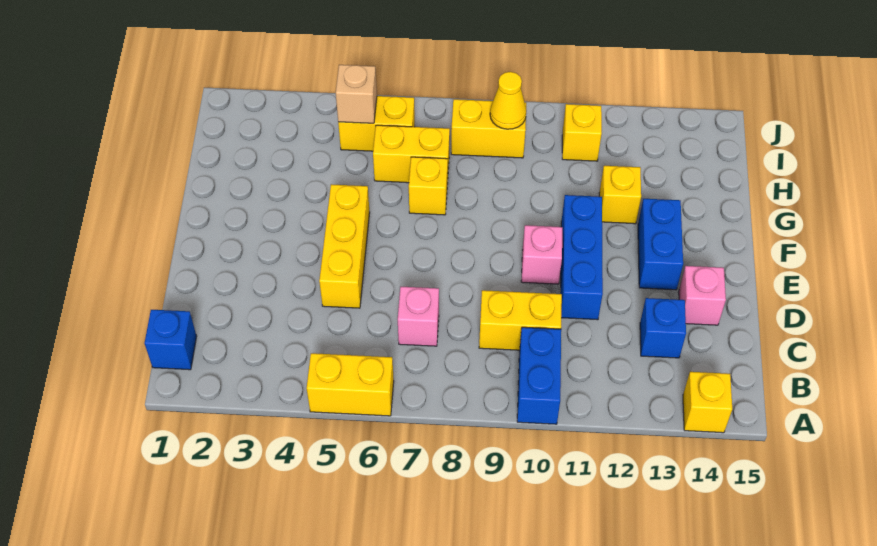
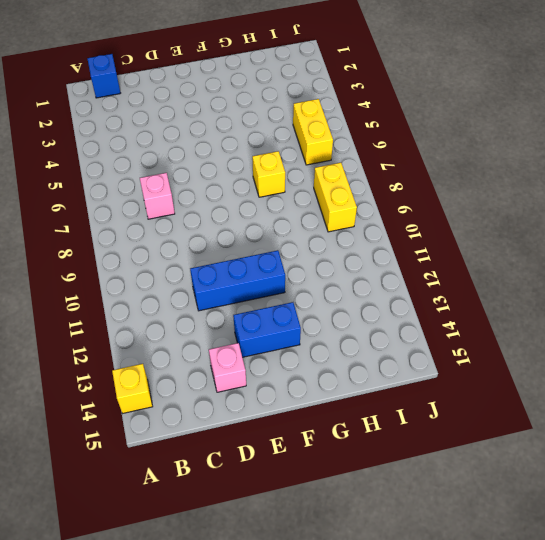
none -> yellow brick A5:A6 level 1
none -> blue brick A10:B10 level 1
none -> yellow brick C9:C10 level 1

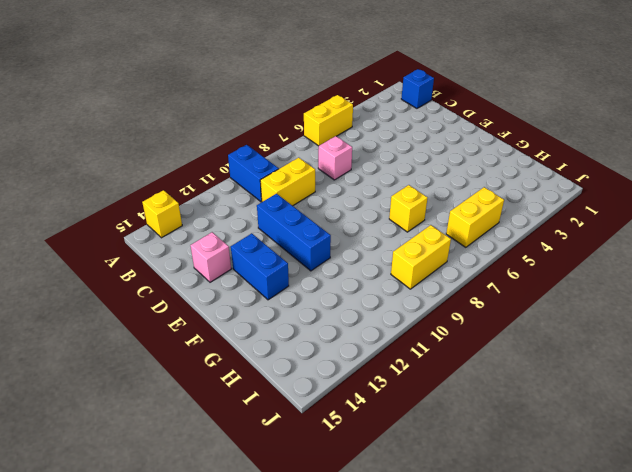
none -> blue brick C13 level 1
none -> yellow brick D5:F5 level 1
none -> pink brick E10 level 1

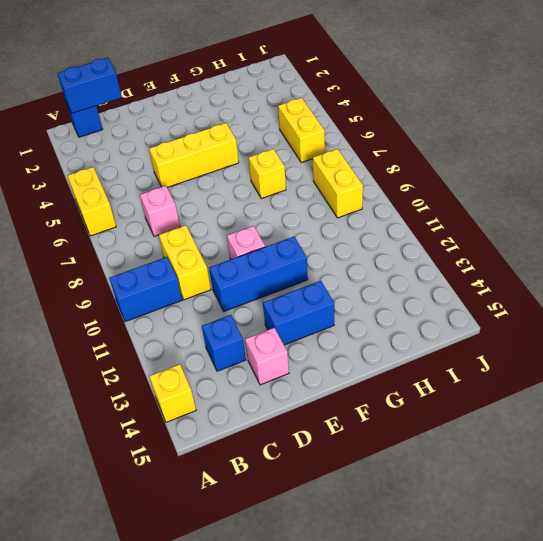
blue brick B1:C1 level 2 -> none
none -> yellow brick G12 level 1
none -> yellow brick H6:H7 level 1
none -> yellow brick I11 level 1

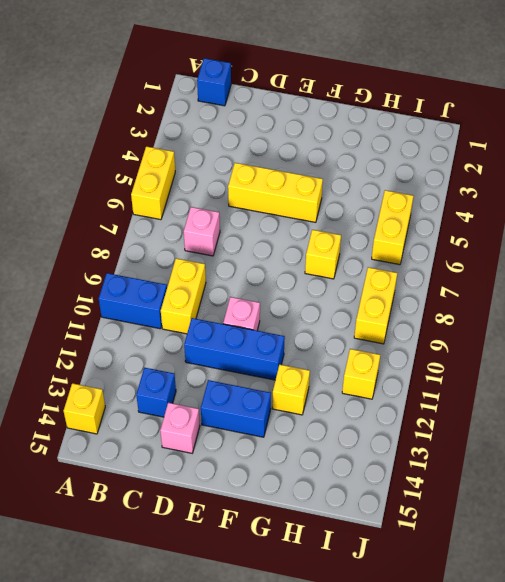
none -> yellow brick H6:H7 level 1
none -> tan brick I5 level 2
none -> yellow cone I9 level 2

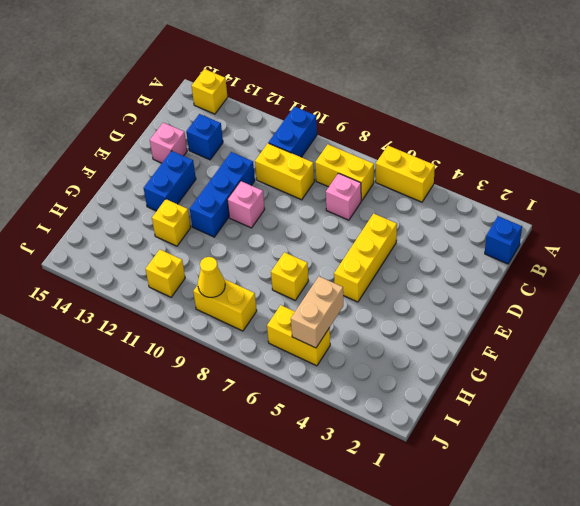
yellow brick B7:B8 level 1 -> yellow brick H6:H7 level 1
tan brick H5:I5 level 2 -> tan brick I5 level 2

